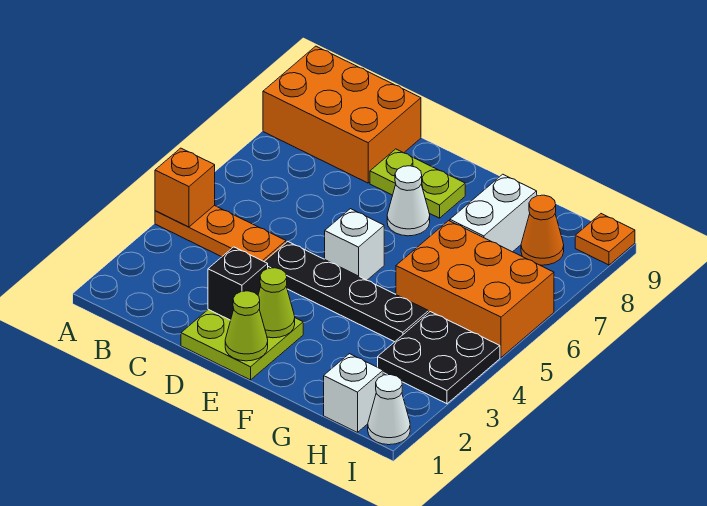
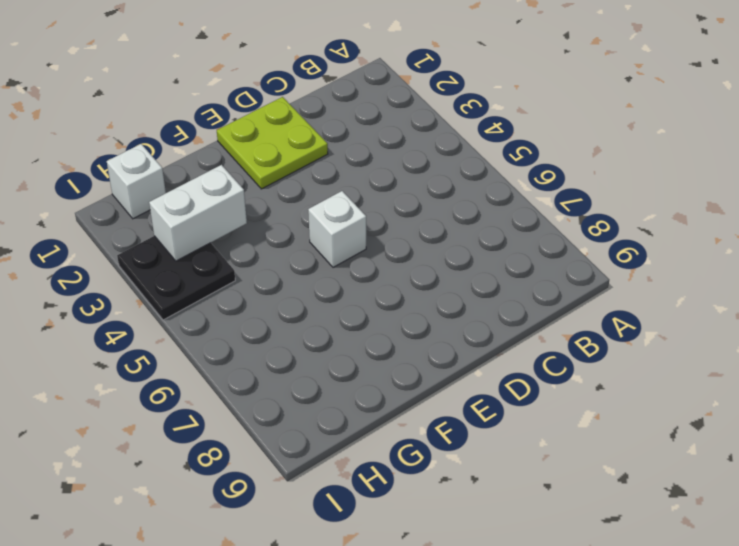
white brick G3:H3 level 2 -> white brick G7:G8 level 1
none -> orange plate A4:C4 level 1
none -> orange brick A8:C9 level 1
none -> black plate D4:G4 level 1

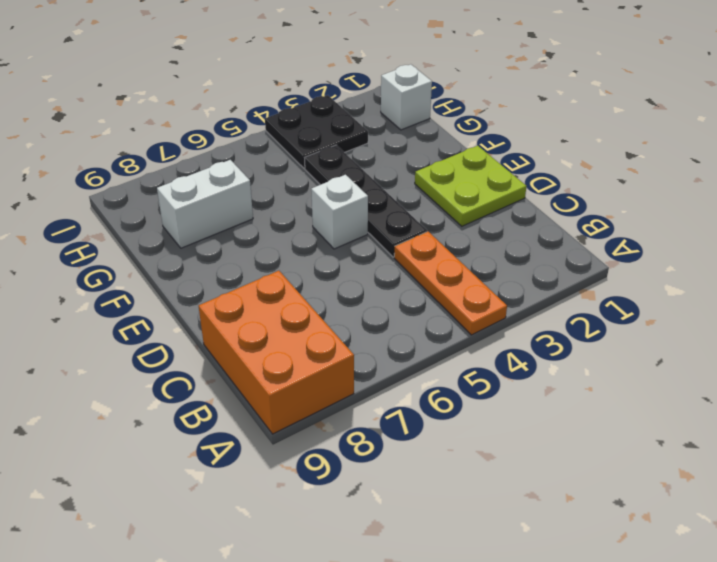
none -> lime plate D8:E8 level 1
none -> white cone E7 level 1
none -> orange brick G5:I6 level 1

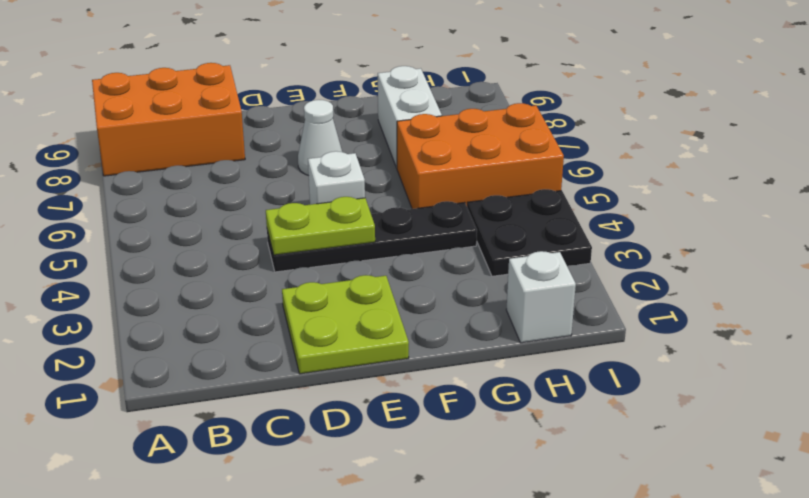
lime plate D4:E4 level 2 -> lime plate D8:E8 level 1
none -> orange plate A4:C4 level 1
none -> orange cone H8 level 1
none -> white cone I1 level 1

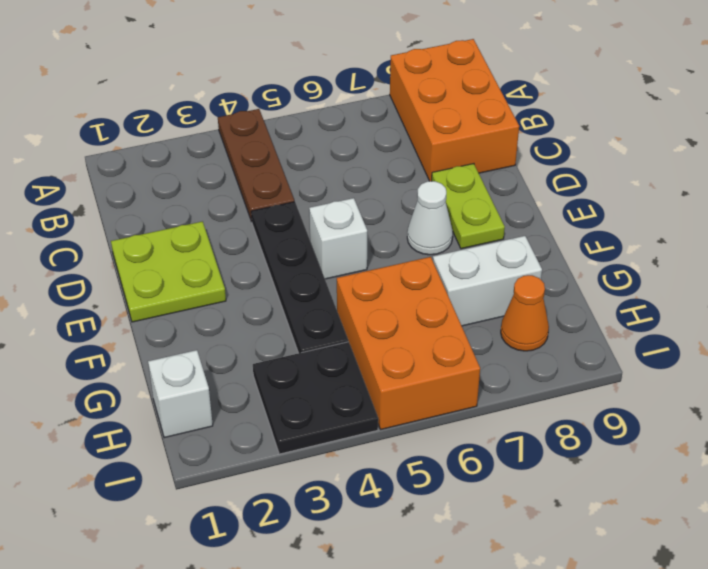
brown plate A4:C4 level 1 -> orange plate A4:C4 level 1
none -> white cone I1 level 1
none -> orange plate I9 level 1
none -> orange brick A4 level 2

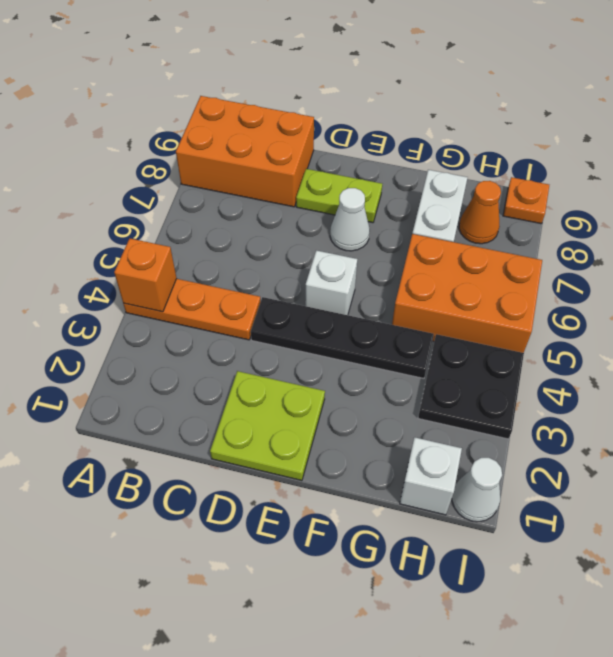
none -> black brick D2 level 2
none -> lime cone E1 level 2
none -> lime cone E2 level 2

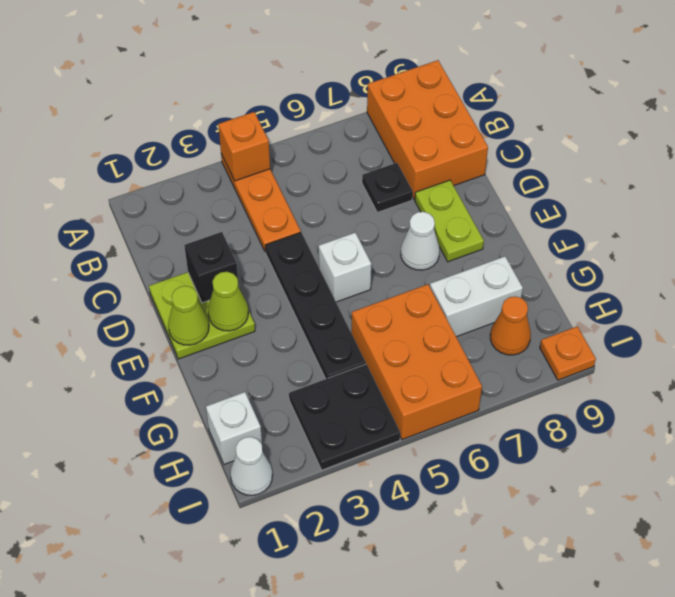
black plate C7 level 1 -> none

